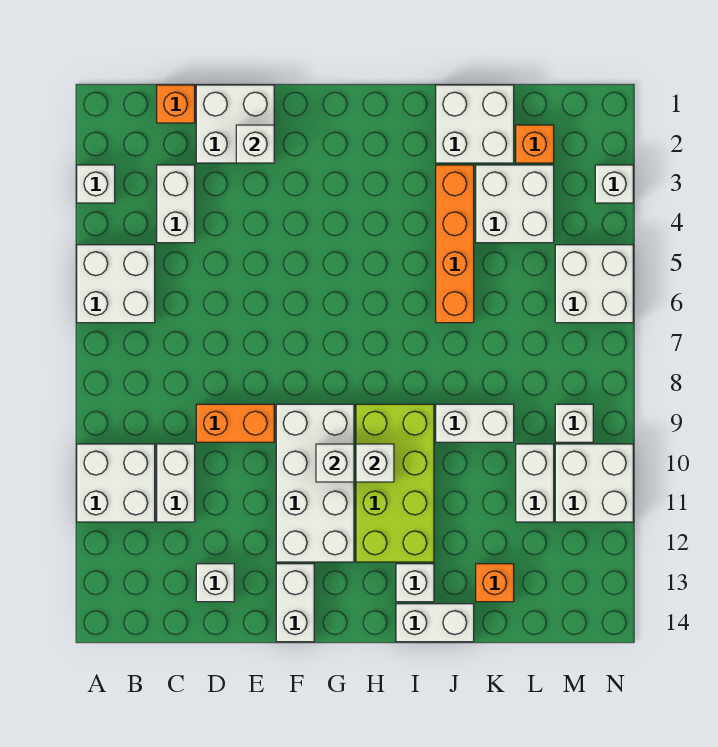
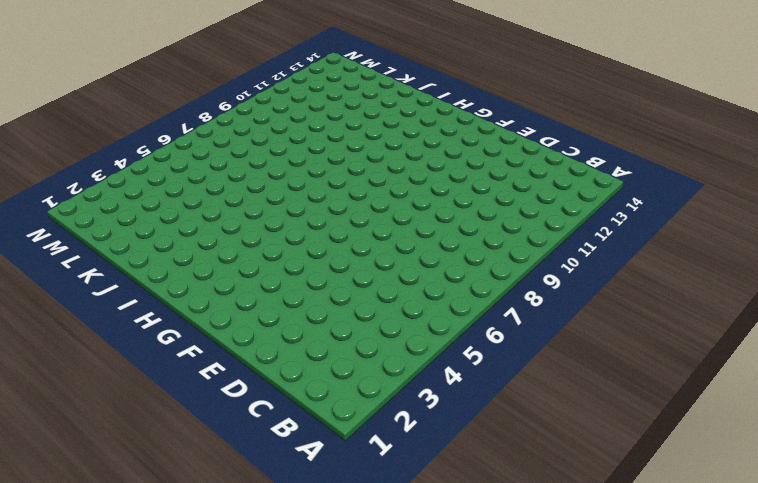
none -> white brick A3 level 1
none -> white brick A5:B6 level 1
none -> white brick A10:B11 level 1

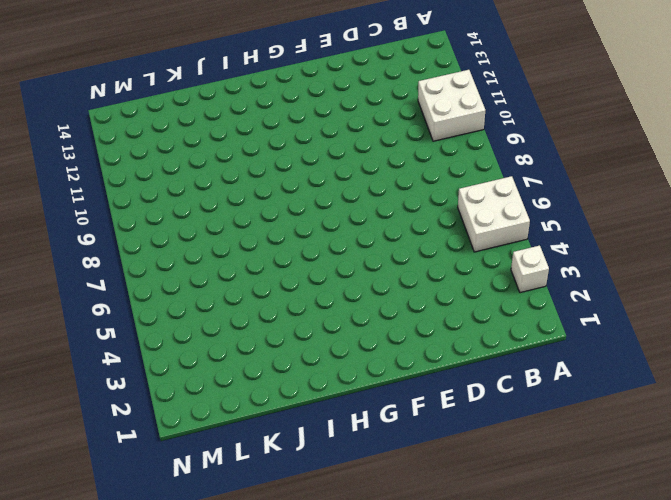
none -> orange brick C1 level 1
none -> white brick C3:C4 level 1
none -> white brick C10:C11 level 1

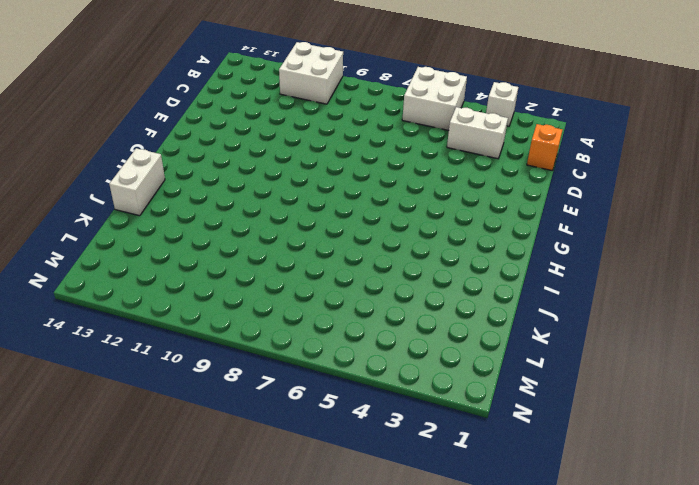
none -> white brick C10:C11 level 1
none -> white brick D1:E2 level 1
none -> orange brick D9:E9 level 1

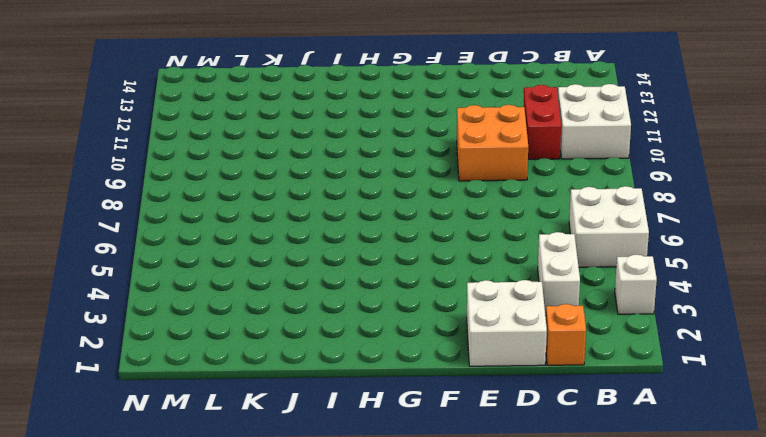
red brick C10:C11 level 1 -> white brick C10:C11 level 1
orange brick D9:E10 level 1 -> orange brick D9:E9 level 1
none -> white brick D13 level 1
none -> white brick F9:G12 level 1
none -> white brick F13:F14 level 1

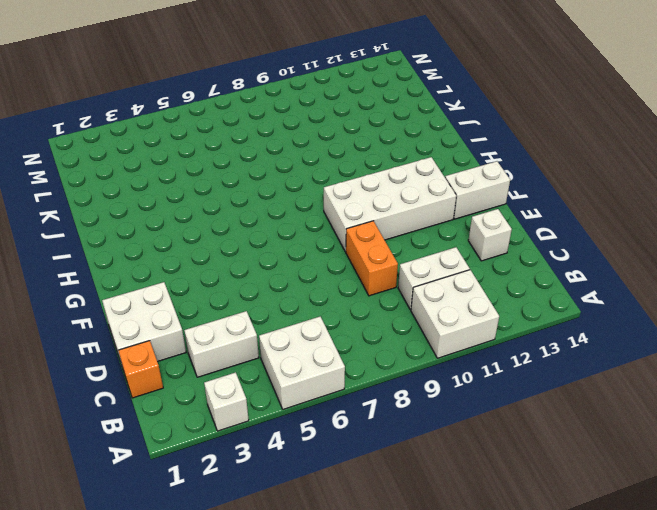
none -> lime brick H9:I12 level 1
none -> white brick I13 level 1
none -> white brick I14:J14 level 1

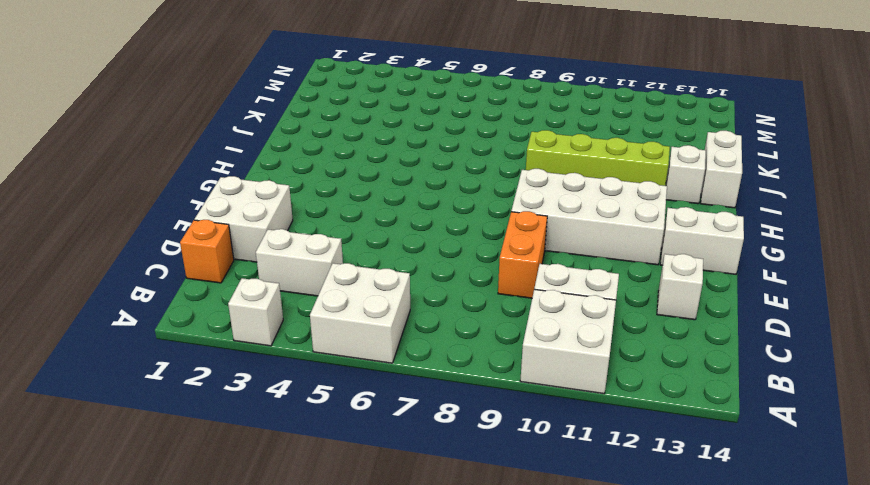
lime brick I9:I12 level 1 -> lime brick H9:I12 level 1
none -> white brick J1:K2 level 1
none -> orange brick J3:J6 level 1
none -> white brick J9:K9 level 1

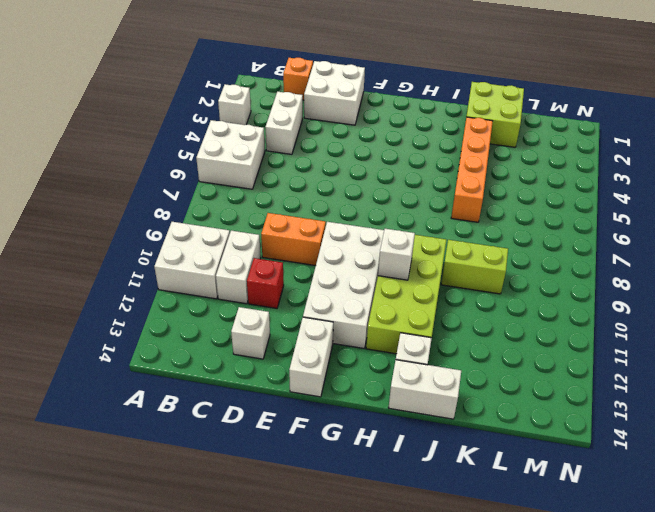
red brick D11 level 1 -> none
lime brick J1:K2 level 1 -> white brick J1:K2 level 1
lime brick J9:K9 level 1 -> white brick J9:K9 level 1
none -> white brick K3:L4 level 1
none -> orange brick K13 level 1
none -> orange brick L2 level 1

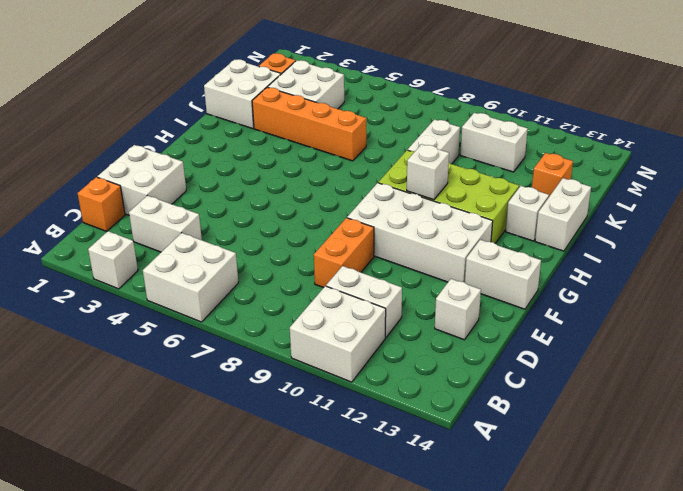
none -> white brick M5:N6 level 1
none -> white brick M9 level 1
none -> white brick M10:N11 level 1

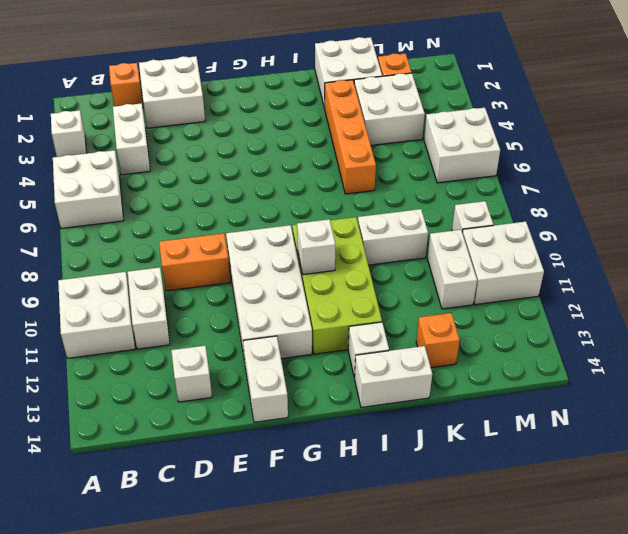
none -> white brick N3 level 1
none -> white brick E2 level 2
none -> white brick G10 level 2

